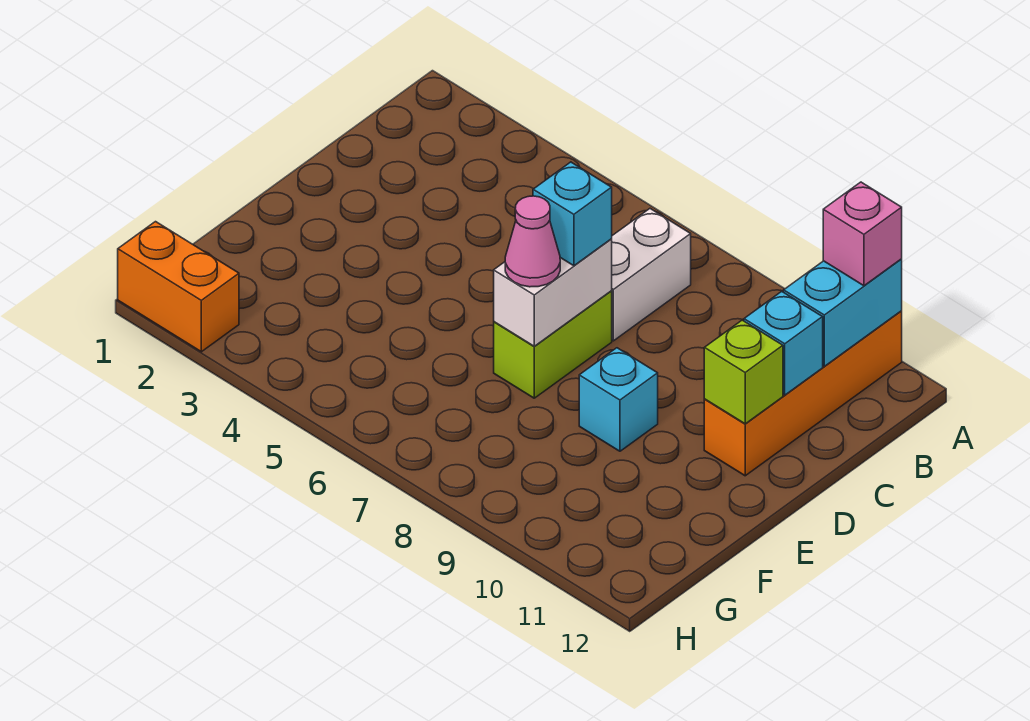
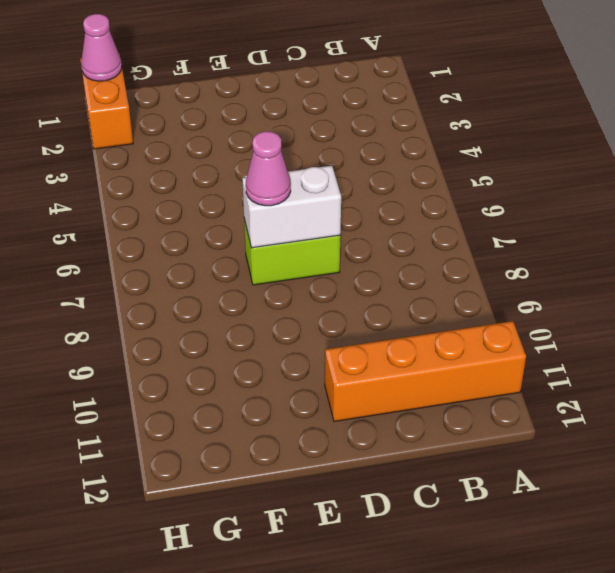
pink cone H1 level 2 -> none
none -> white brick B7:C7 level 1
none -> cyan brick E9 level 1
none -> cyan brick A11:B11 level 2

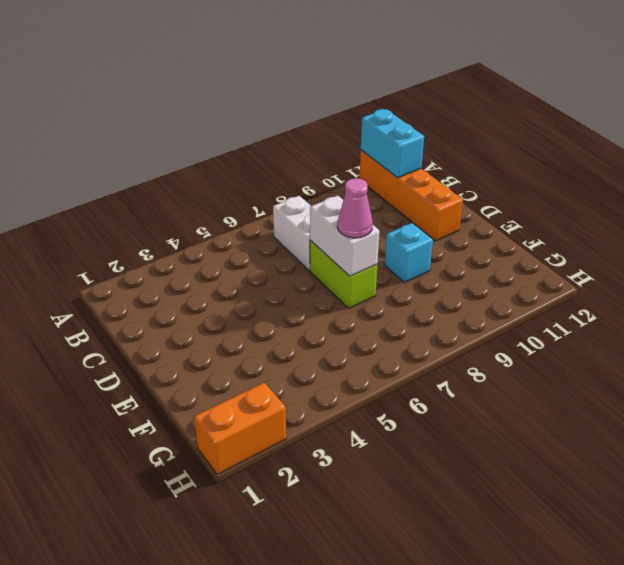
none -> cyan brick C11 level 2
none -> lime brick D11 level 2
none -> pink brick A11 level 3

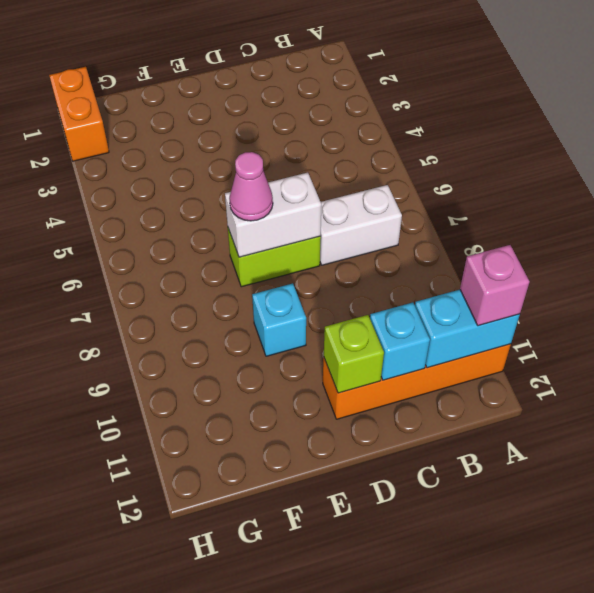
none -> cyan brick D7 level 3

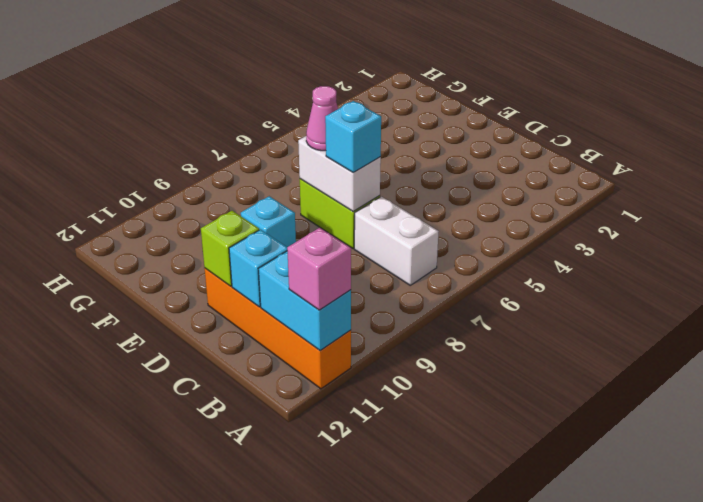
none -> orange brick H1:H2 level 1

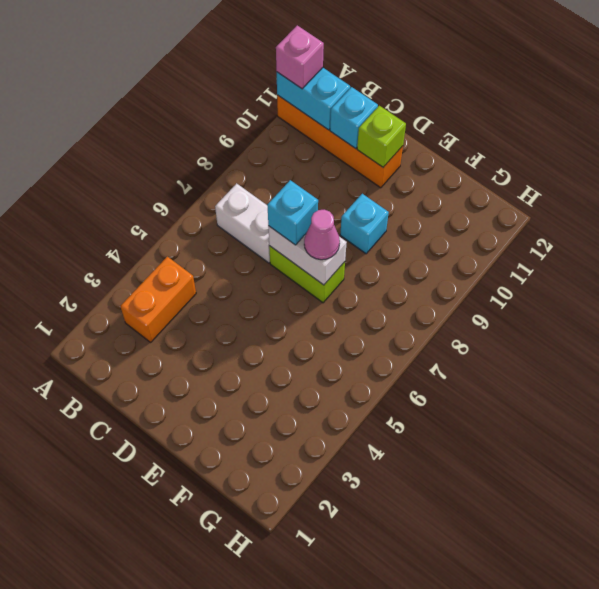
orange brick B3:B4 level 1 -> orange brick H1:H2 level 1

